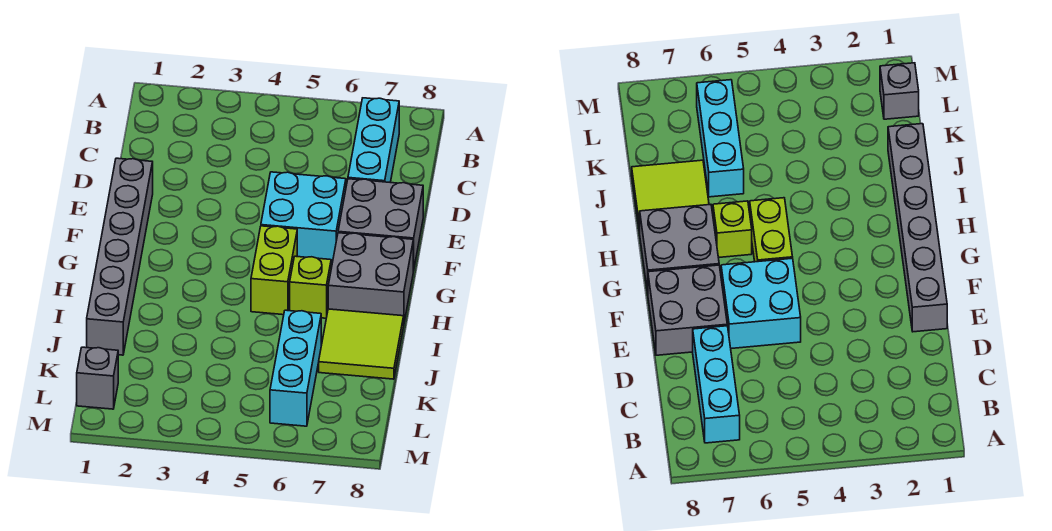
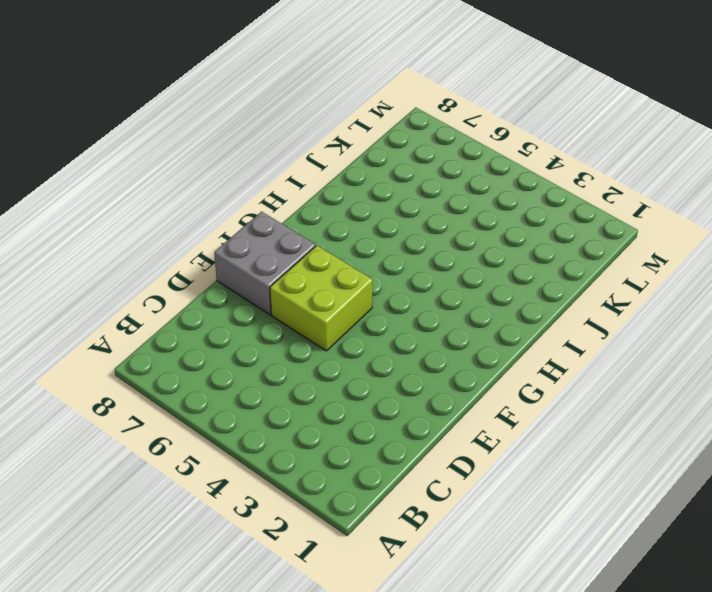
lime brick E5:F6 level 1 -> cyan brick E5:F6 level 1
none -> cyan brick B7:D7 level 1
none -> grey brick E1:J1 level 1

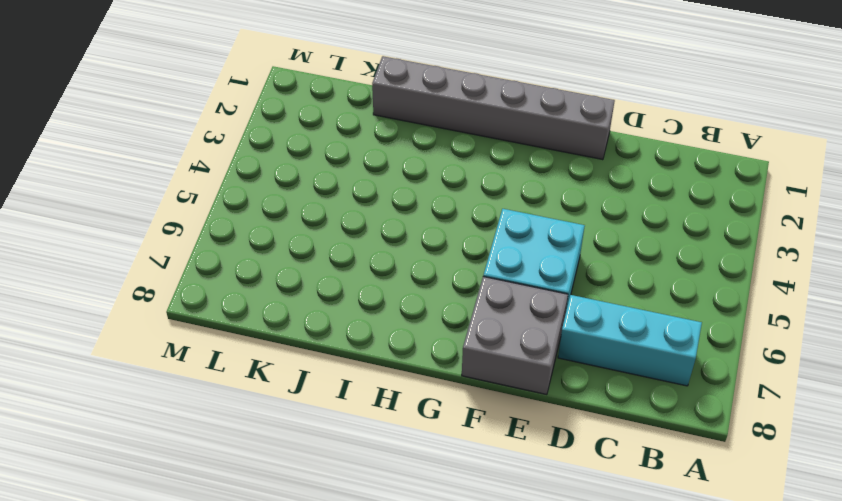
none -> lime brick G5:H5 level 1
none -> grey brick G7:H8 level 1

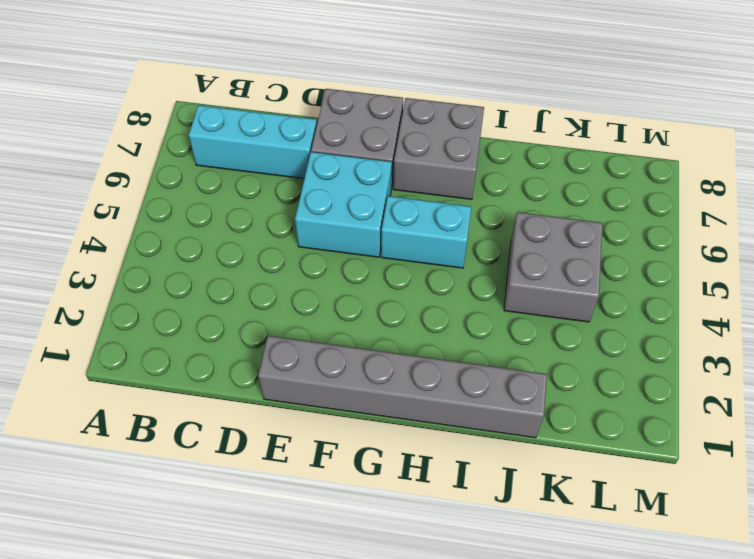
cyan brick G5:H5 level 1 -> lime brick G5:H5 level 1
grey brick J4:K5 level 1 -> none
none -> lime brick H6 level 1
none -> lime tile I7:J8 level 1

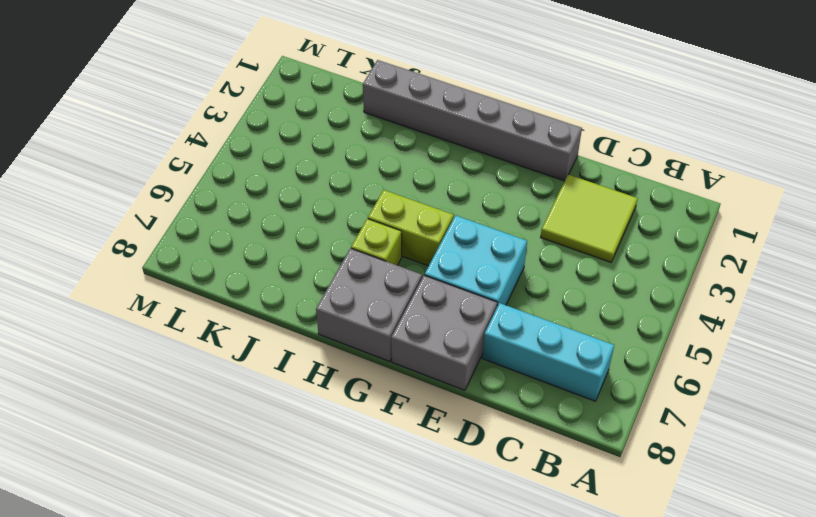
lime tile C2:D3 level 1 -> lime tile I7:J8 level 1
none -> cyan brick J6:L6 level 1
none -> grey brick L1 level 1

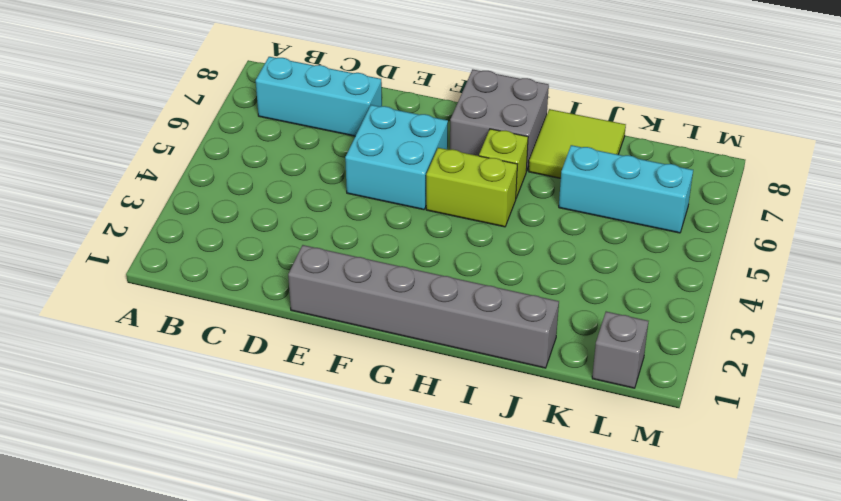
none -> grey brick E7:F8 level 1

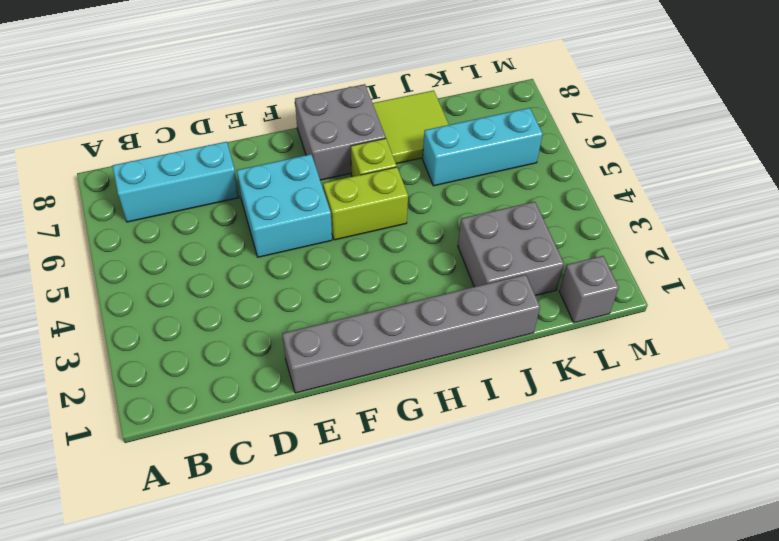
grey brick J2:K3 level 1 -> grey brick E7:F8 level 1

